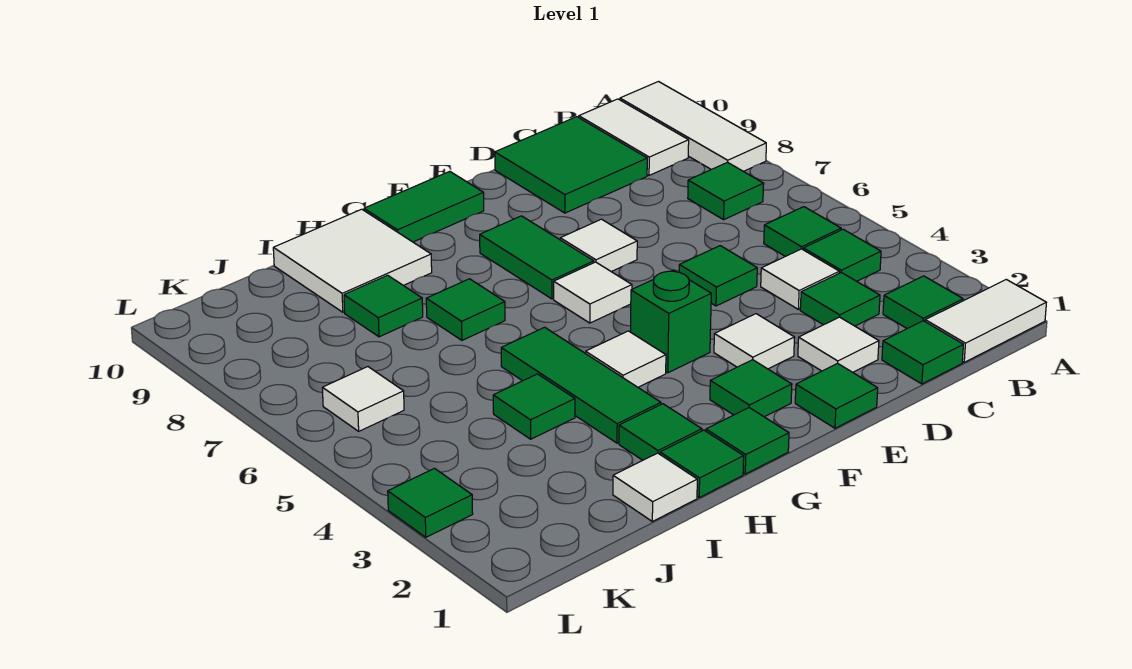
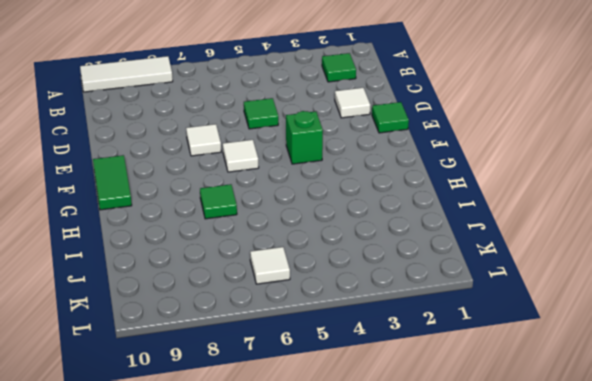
none -> white tile A1:B1 level 1
none -> green tile B4 level 1
none -> green tile B5 level 1
none -> green tile B7 level 1

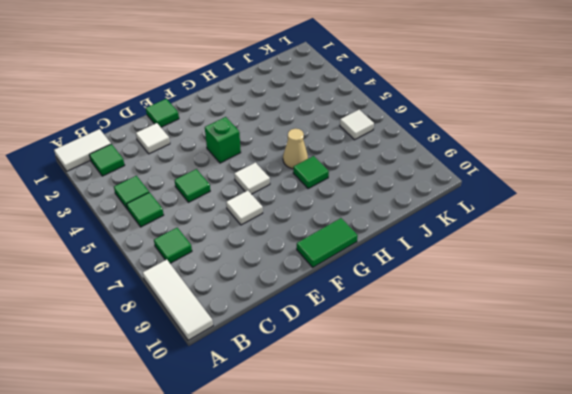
tan cone H6 level 1 -> none
none -> white tile B9:B10 level 1
none -> green tile C1 level 1
none -> green tile C3 level 1
none -> white tile C4 level 1

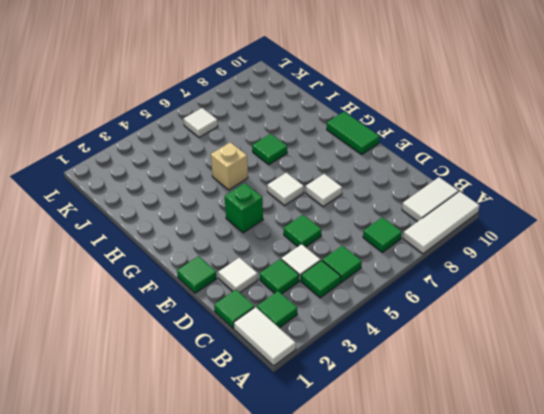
tan brick H5 level 1 -> green tile H3:H5 level 1
none -> green tile C9:D10 level 1
none -> white tile E3 level 1
none -> green tile F2 level 1
none -> green tile F7:F8 level 1

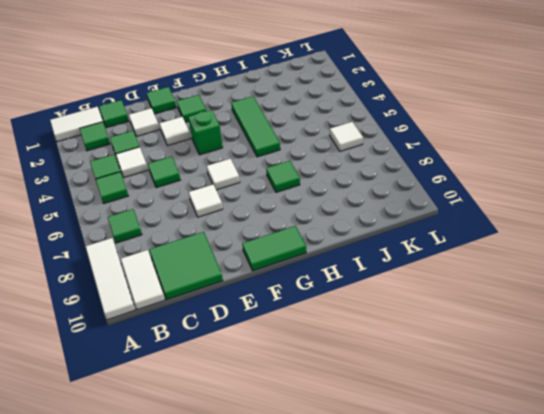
none -> green tile F7:F8 level 1
none -> green tile G1 level 1
none -> white tile G4 level 1
none -> green tile H1 level 1

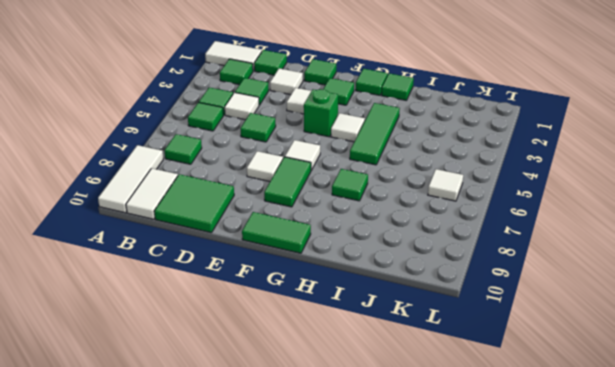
none -> green tile H2 level 1
none -> white tile H9:I10 level 1
none -> white tile I1 level 1
none -> green tile I4 level 1

